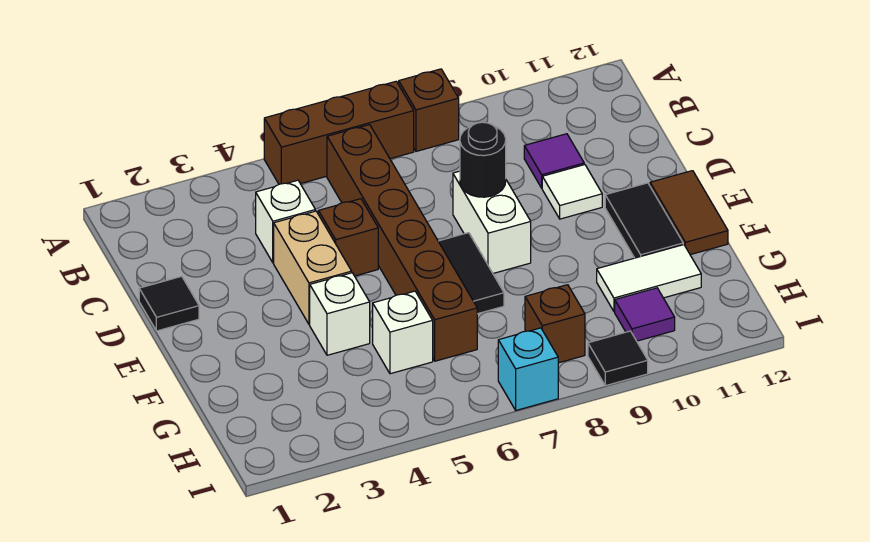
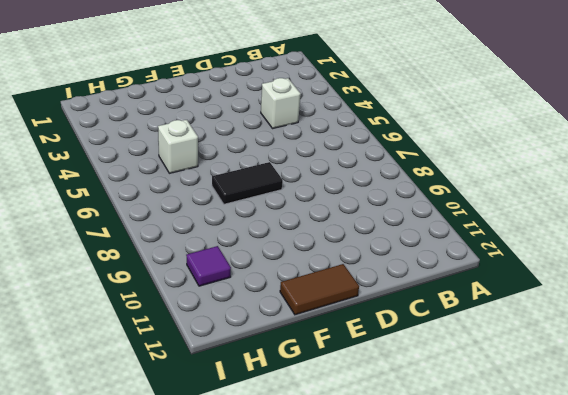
none -> brown brick A5:A7 level 1
none -> brown brick A8 level 1
none -> brown brick B6:G6 level 1

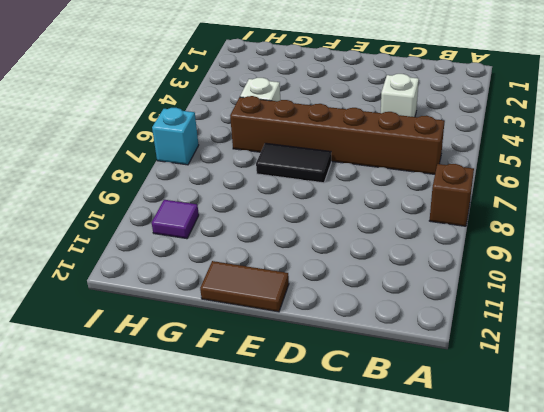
none -> brown brick A5:A7 level 1
none -> purple tile C10 level 1
none -> black tile D1 level 1

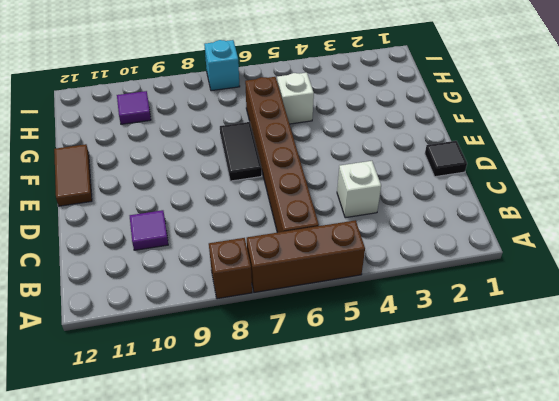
none -> tan brick D4:E4 level 1
none -> brown brick D5 level 1
none -> white brick D8:E8 level 1

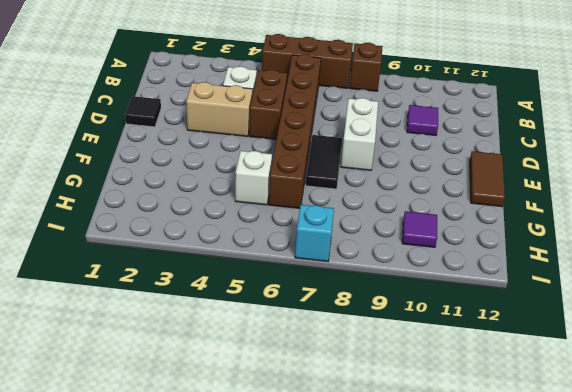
brown brick C5:D5 level 1 -> brown brick D5 level 1
tan brick D3:D4 level 1 -> tan brick D4:E4 level 1
none -> white tile D10 level 1
none -> black tile E11:F11 level 1
none -> white brick F4 level 1

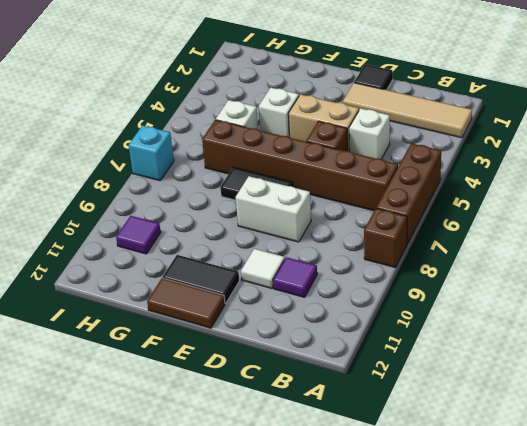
tan tile A2:D2 level 1 -> none
none -> white tile G10:G11 level 1
none -> brown brick H8 level 1
none -> black tile I9 level 1

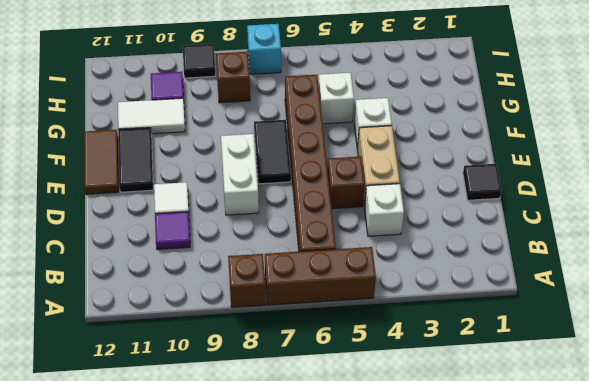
none -> black round brick D8 level 2

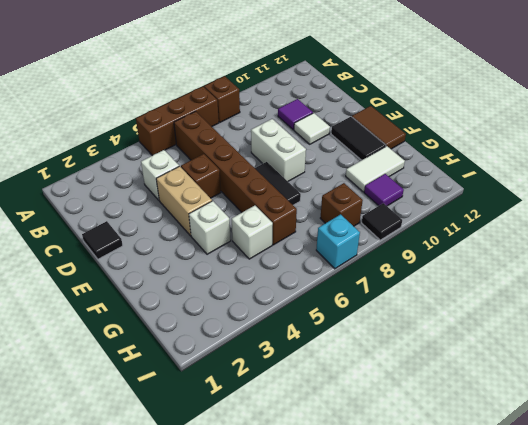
none -> black round brick D8 level 2

